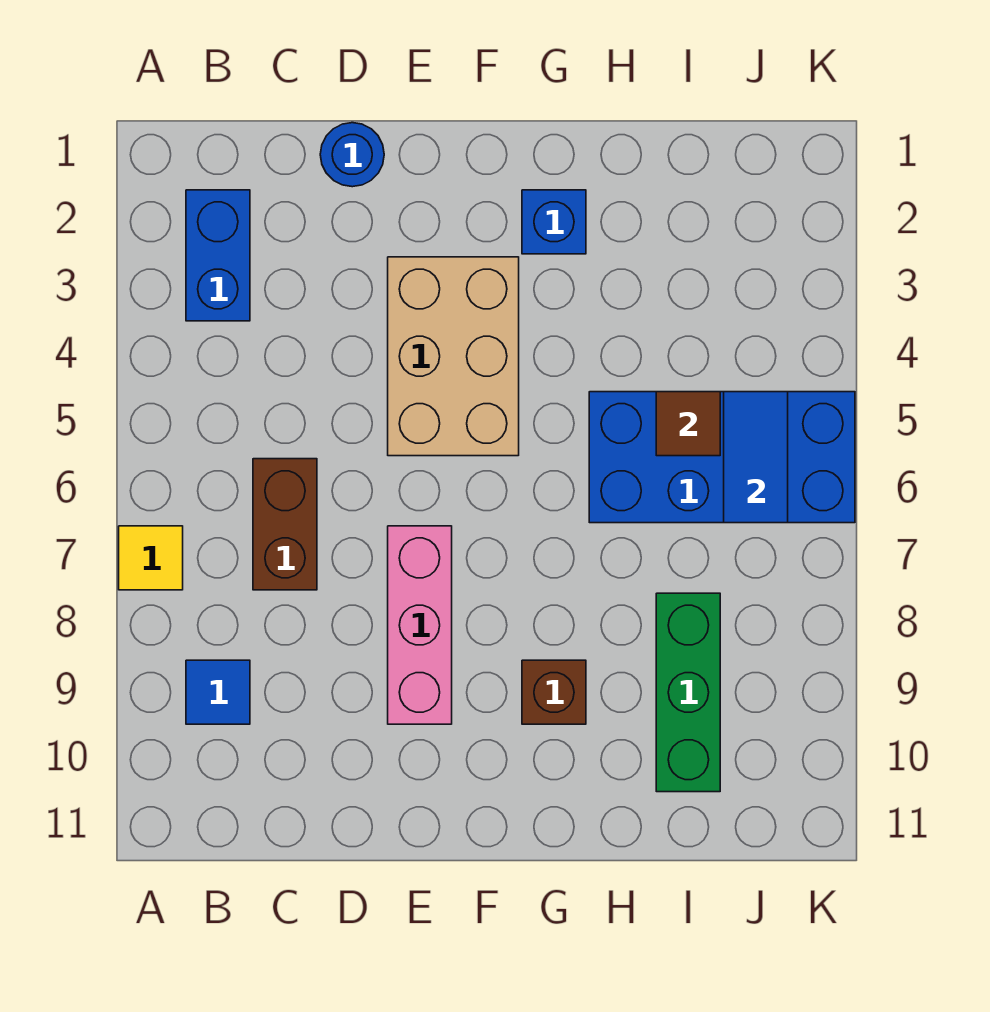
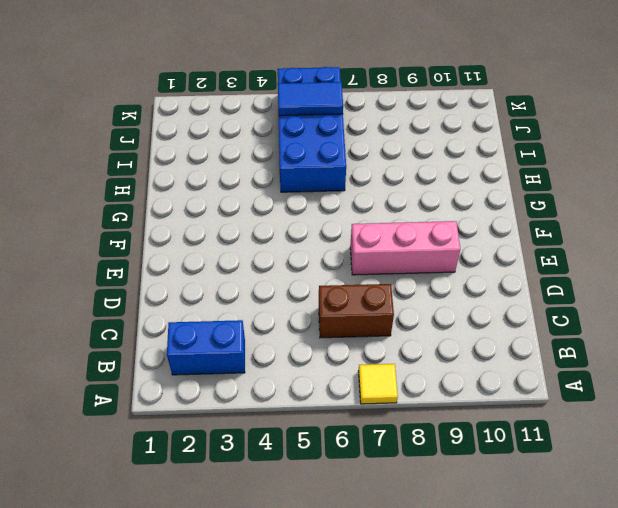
none -> blue tile B9 level 1
none -> blue round brick D1 level 1
none -> tan brick E3:F5 level 1

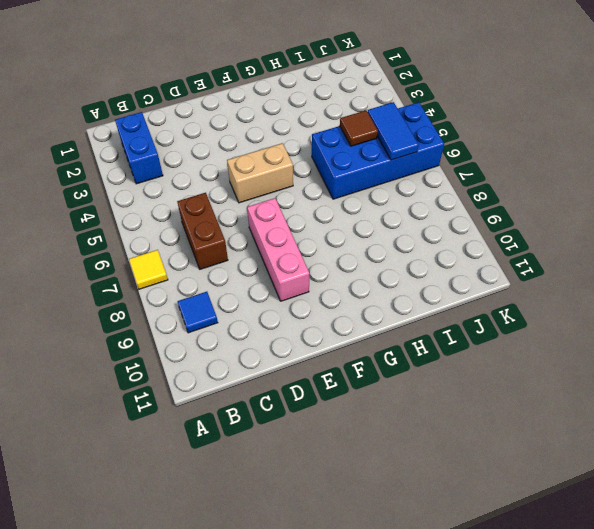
tan brick E5:F5 level 1 -> tan brick E3:F5 level 1
none -> blue round brick D1 level 1
none -> blue brick G2 level 1
none -> brown brick G9 level 1

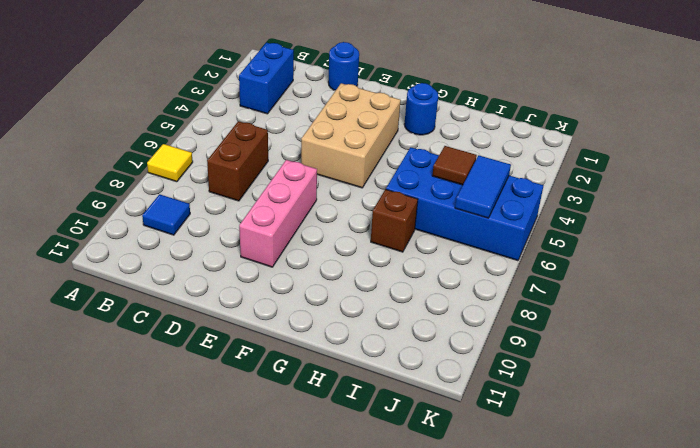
blue round brick G2 level 1 -> blue brick G2 level 1
brown brick H7 level 1 -> brown brick G9 level 1
none -> green brick I8:I10 level 1

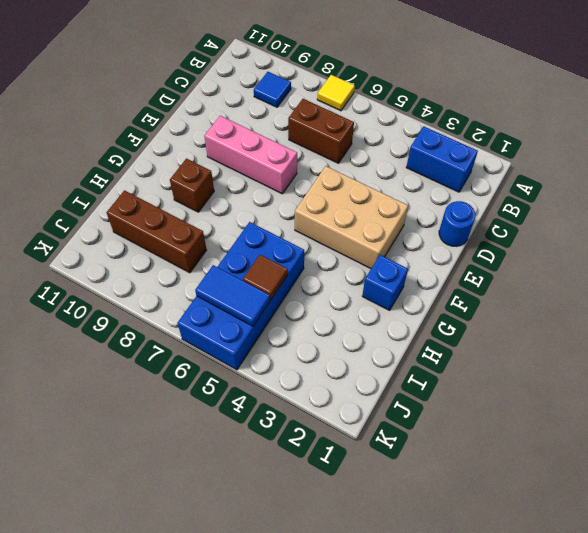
brown brick I8:I10 level 1 -> green brick I8:I10 level 1

